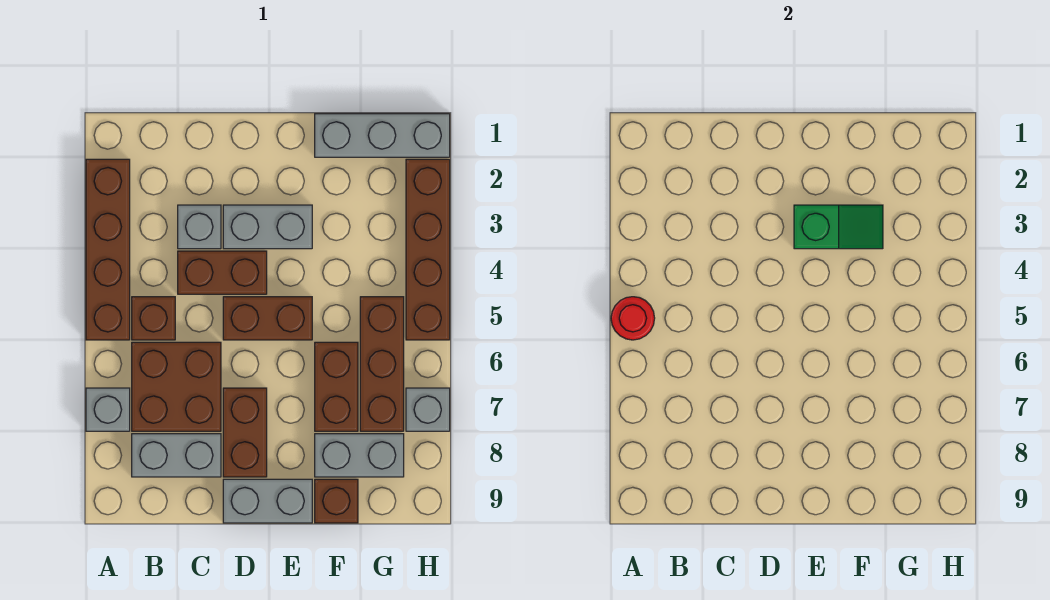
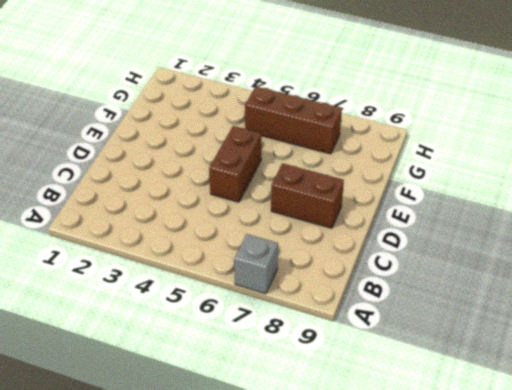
none -> brown brick A2:A5 level 1
none -> brown brick B5 level 1
none -> brown brick B6:C7 level 1

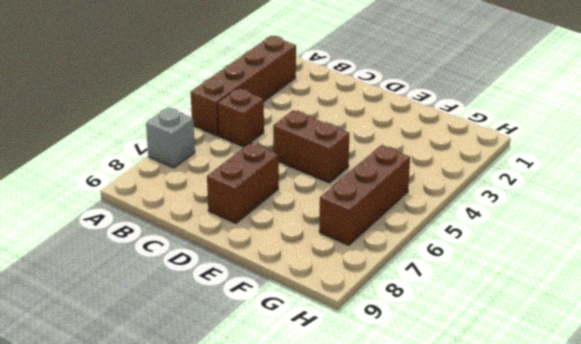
none -> brown brick B6:C7 level 1
none -> grey brick B8:C8 level 1
none -> grey brick C3 level 1

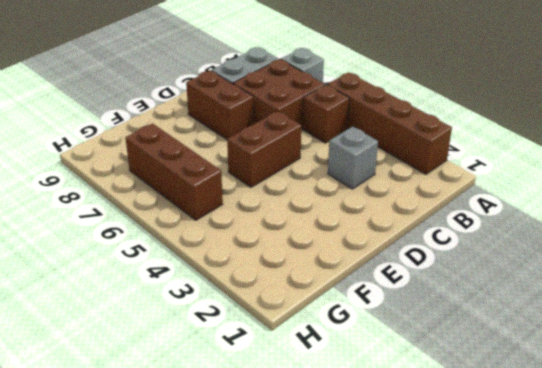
none -> brown brick C4:D4 level 1
none -> grey brick D3:E3 level 1
none -> grey brick D9:E9 level 1

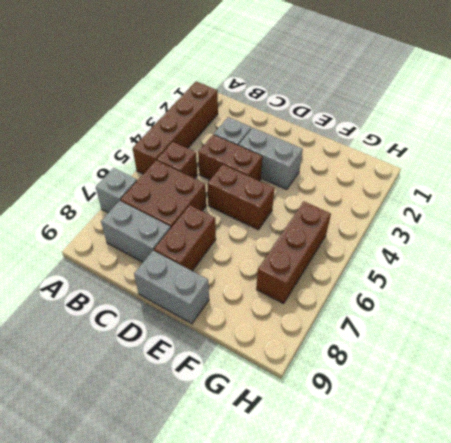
none -> grey brick F1:H1 level 1
none -> brown brick F6:F7 level 1
none -> grey brick F8:G8 level 1

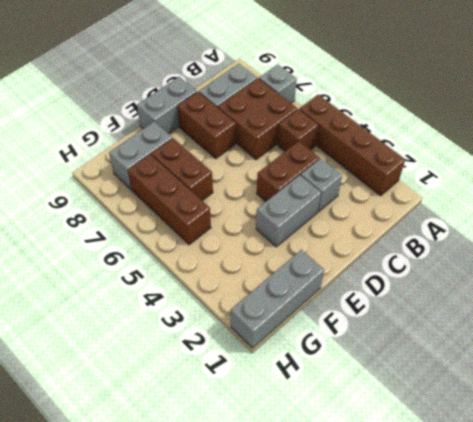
none -> brown brick D5:E5 level 1
none -> brown brick F9 level 1
none -> brown brick H2:H5 level 1

